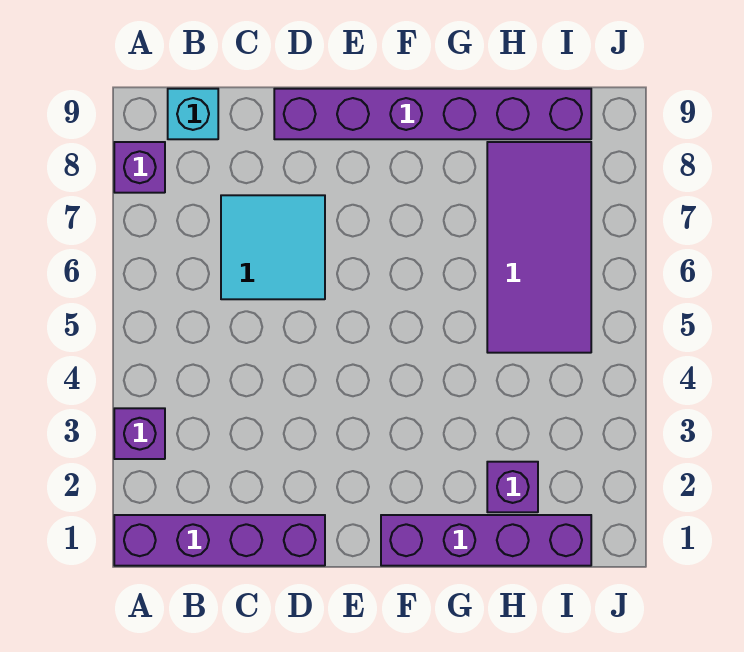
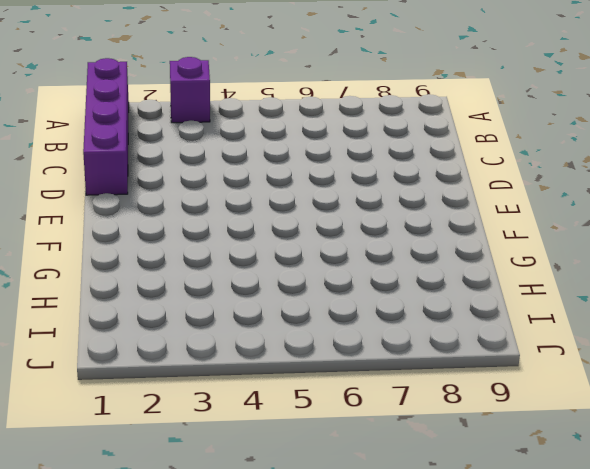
none -> purple brick A8 level 1
none -> cyan brick B9 level 1

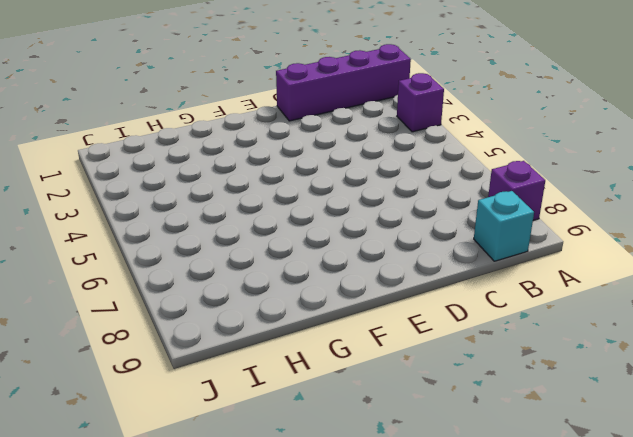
none -> cyan tile C6:D7 level 1
none -> purple brick D9:I9 level 1

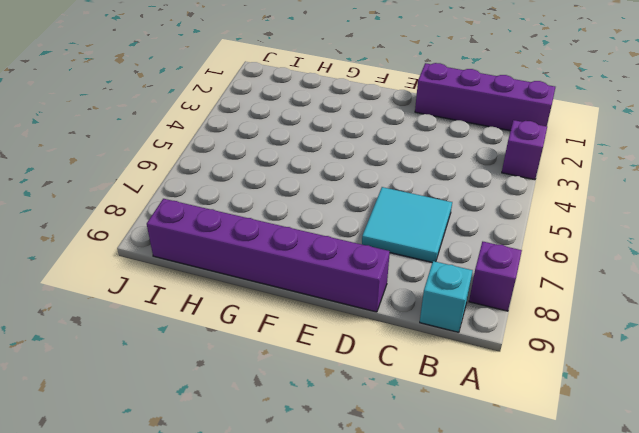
none -> purple brick F1:I1 level 1
none -> purple brick H2 level 1

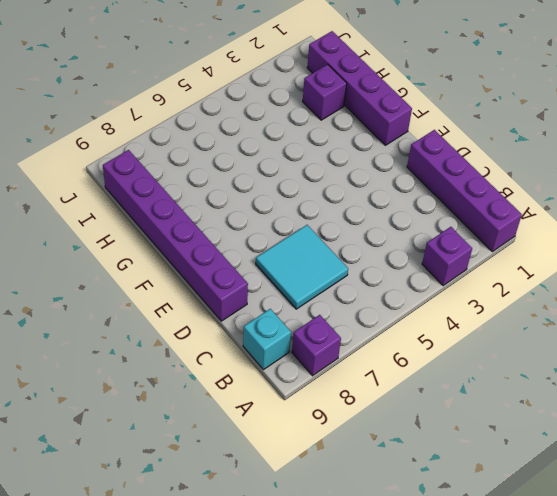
none -> purple tile H5:I8 level 1

